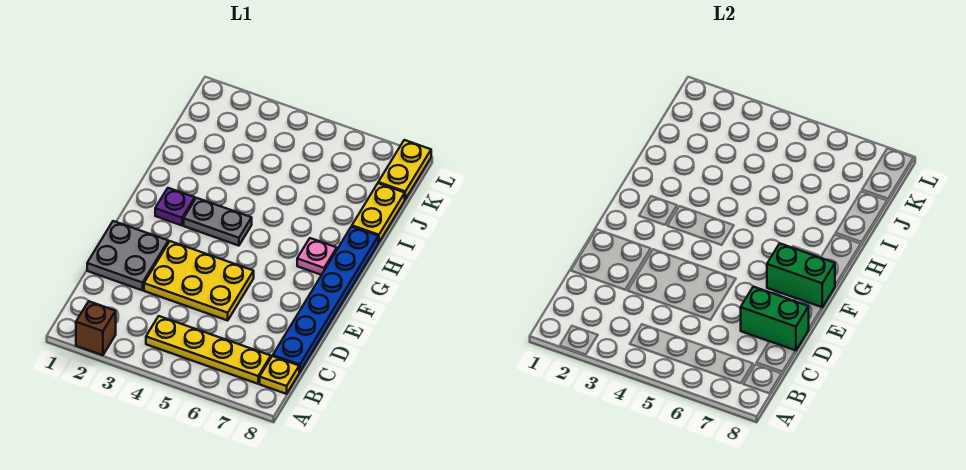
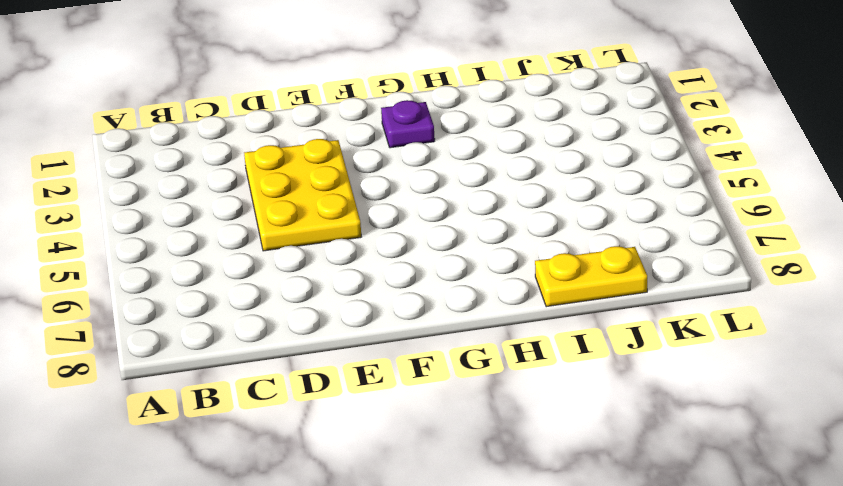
none -> brown brick A2 level 1
none -> yellow plate B4:B7 level 1
none -> yellow plate B8 level 1

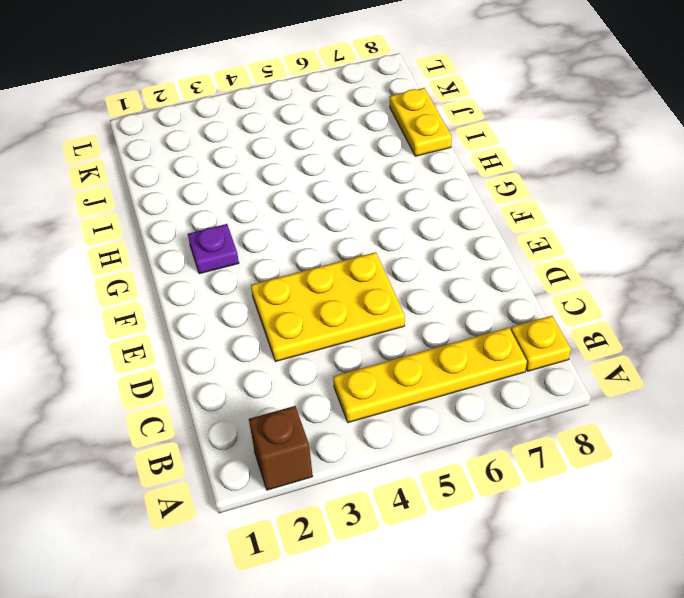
none -> blue plate C8:H8 level 1
none -> grey plate D1:E2 level 1
none -> grey plate G3:G4 level 1

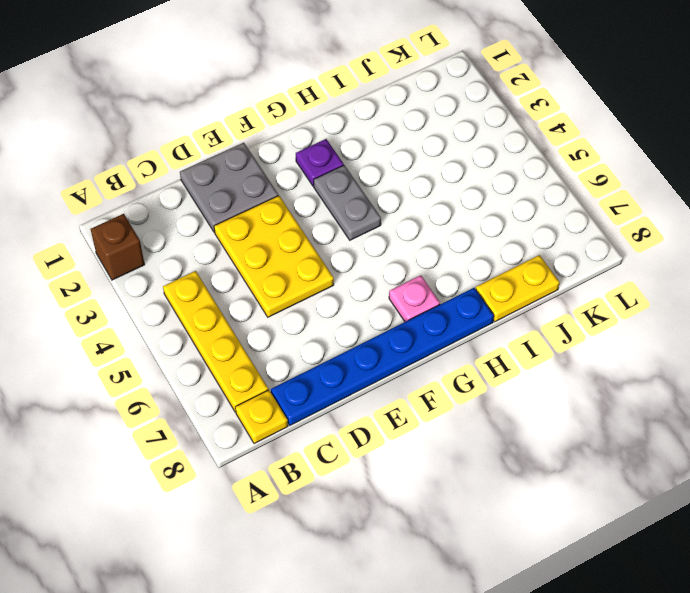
none -> yellow plate K8:L8 level 1
none -> green brick D7:D8 level 2
none -> green brick F7:F8 level 2

